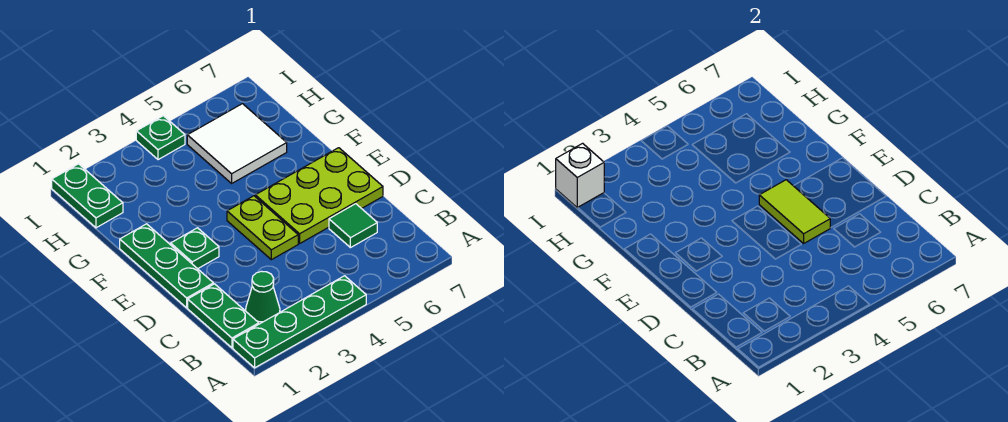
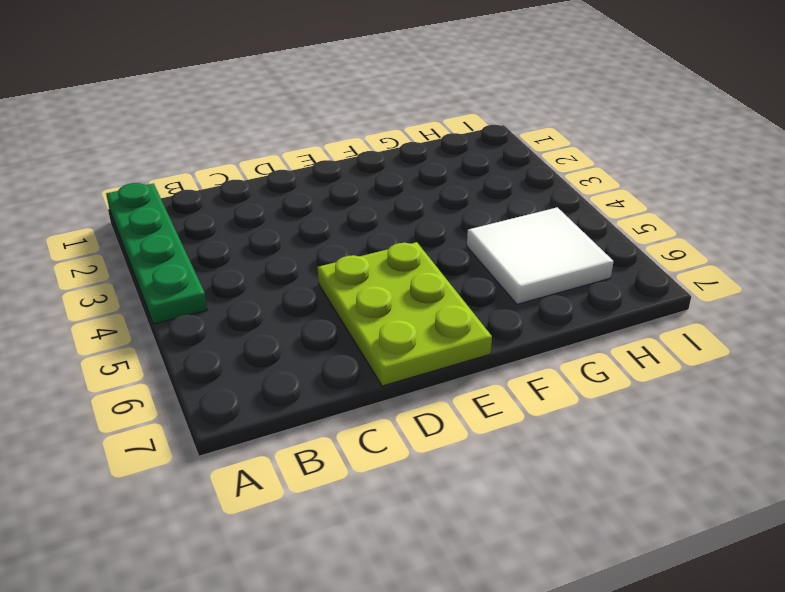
none -> green plate B1:C1 level 1
none -> green cone B2 level 1
none -> green tile C6 level 1

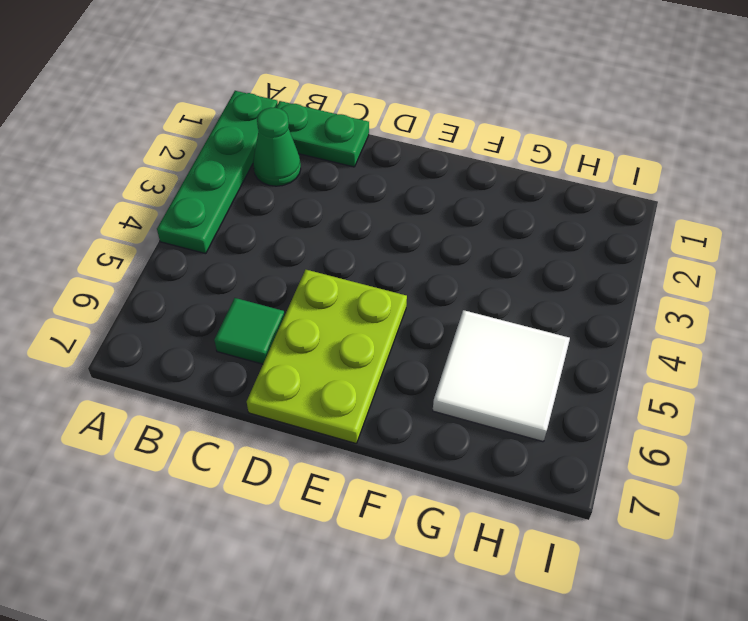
none -> green plate D1:F1 level 1
none -> lime plate D4:E4 level 1
none -> green plate E2 level 1

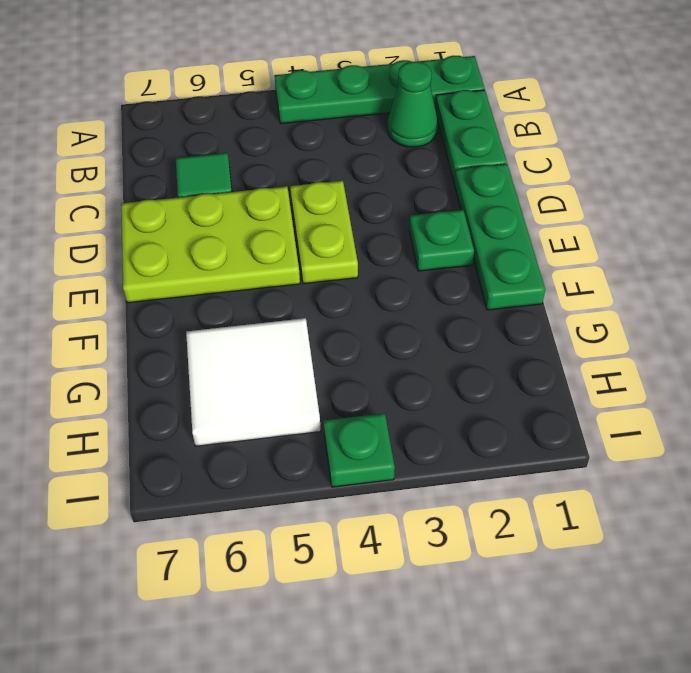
none -> green plate H1:I1 level 1
none -> lime tile D5:E5 level 2
none -> white brick I1 level 2

